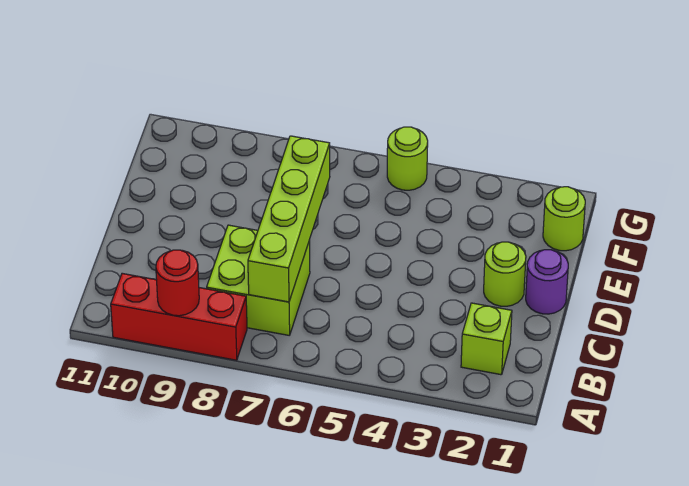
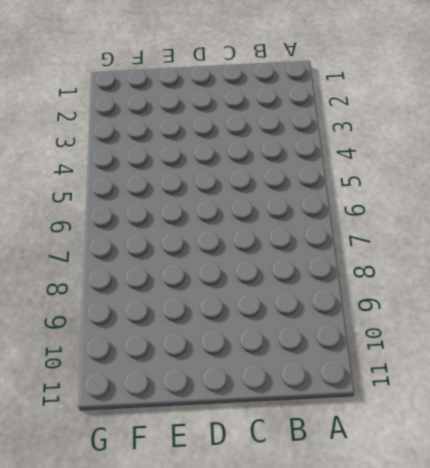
none -> red brick A8:A10 level 1
none -> lime brick B2 level 1

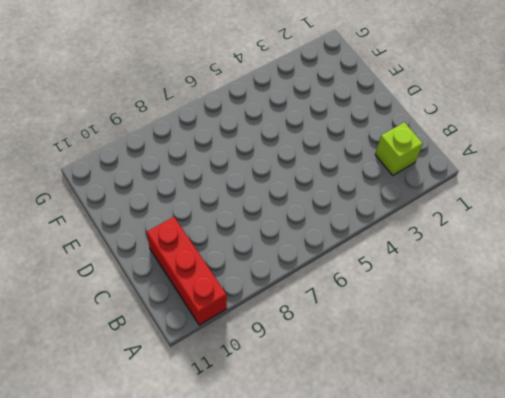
red brick A10:C10 level 1 -> red brick A8:A10 level 1
none -> lime brick B7:C8 level 1
none -> purple round brick D1 level 1

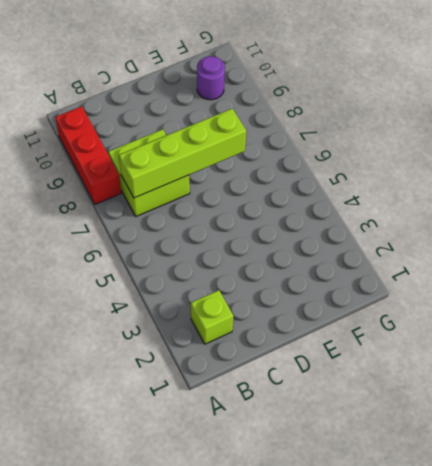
purple round brick F10 level 1 -> purple round brick D1 level 1
none -> lime round brick D2 level 1
none -> lime round brick F1 level 1

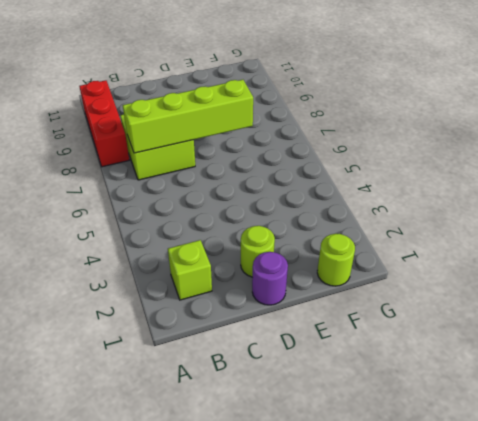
none -> lime round brick G5 level 1
none -> red round brick A9 level 2

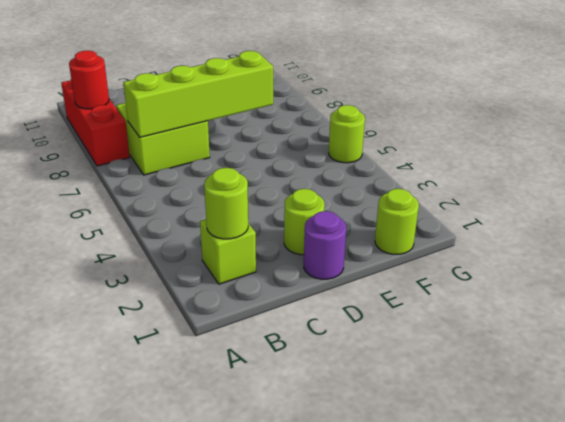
lime round brick B2 level 2 -> none

